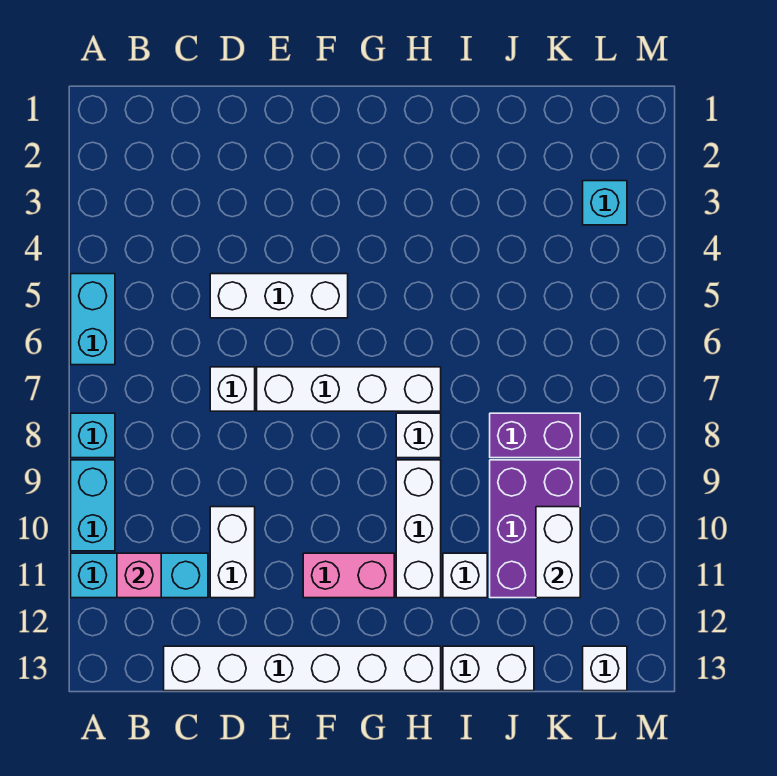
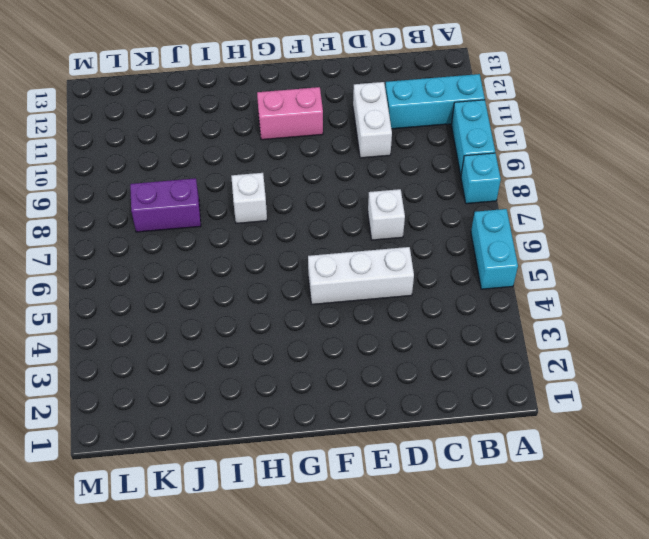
none -> white brick C13:H13 level 1
none -> white brick E7:H7 level 1
none -> white brick H9:H11 level 1

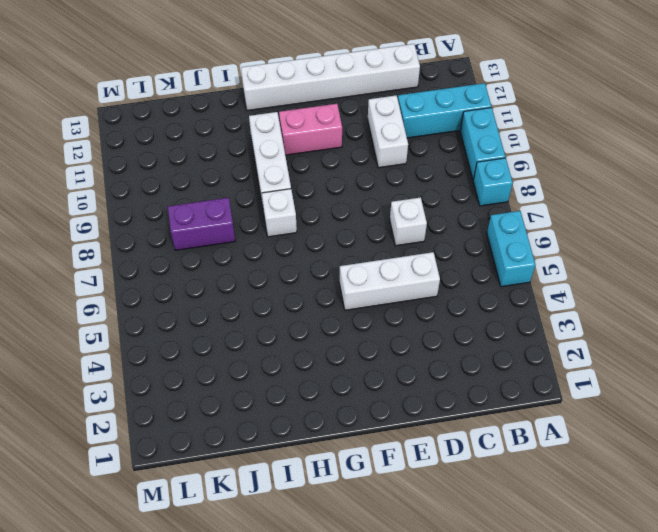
none -> white brick E7:H7 level 1
none -> white brick I11 level 1
none -> white brick I13:J13 level 1

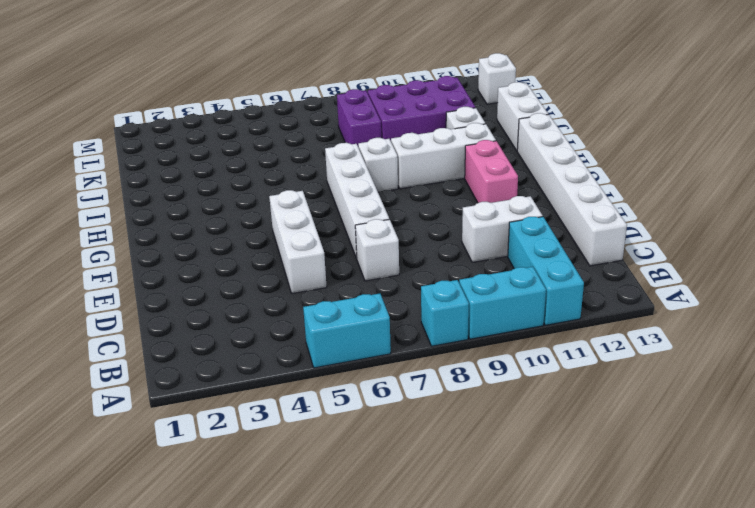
none -> cyan brick L3 level 1
none -> pink brick B11 level 2
none -> white brick K10:K11 level 2

